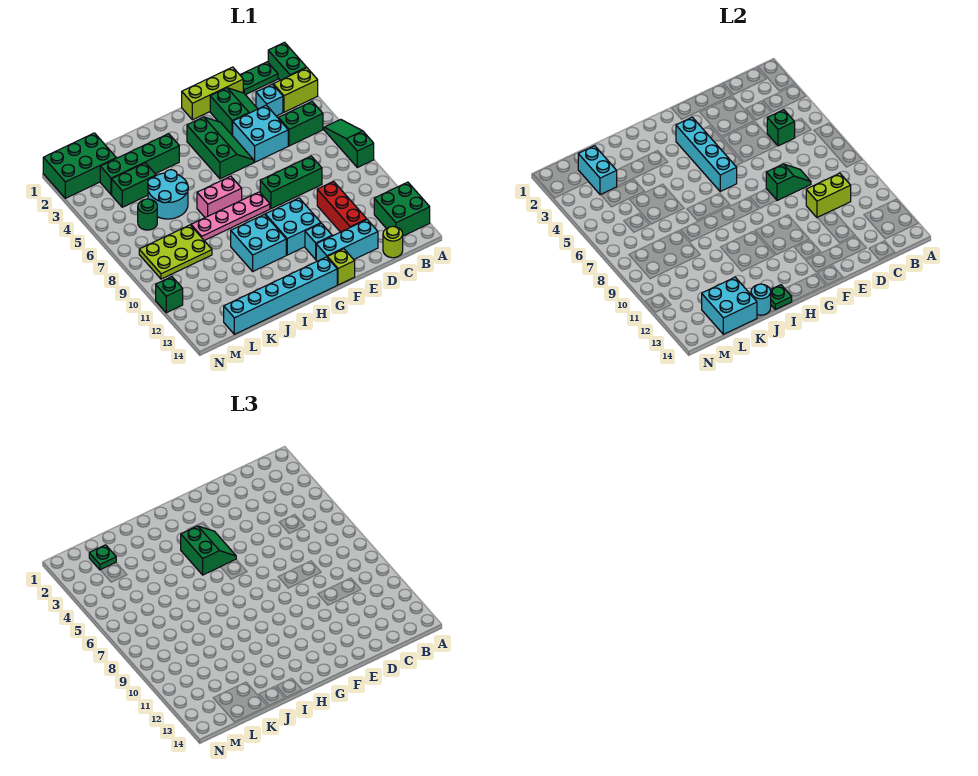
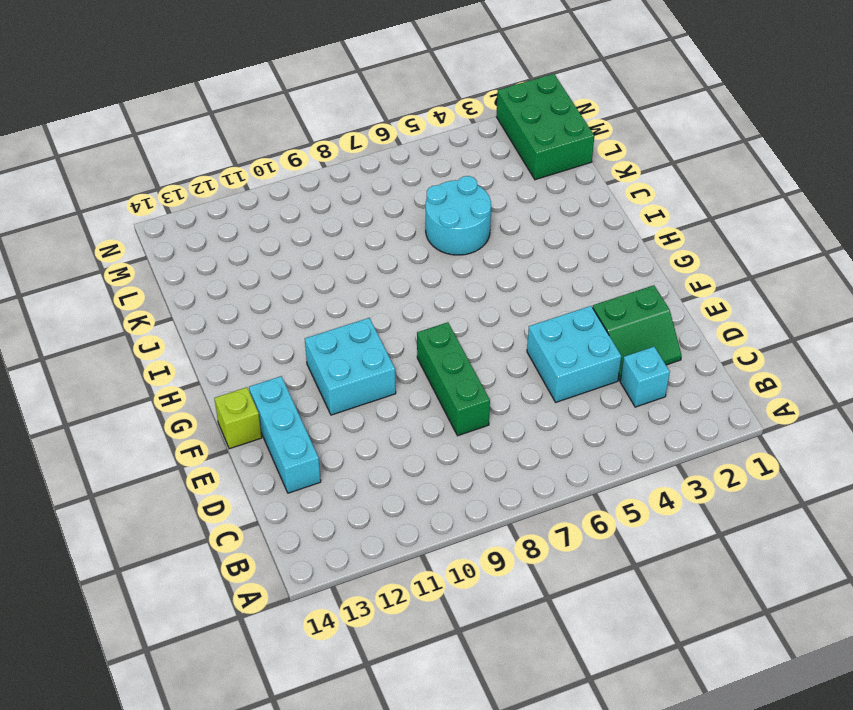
none -> green brick A1:A2 level 1
none -> lime brick A3:B3 level 1
none -> green slope A6:A8 level 1 top 8
none -> green brick A12:B13 level 1

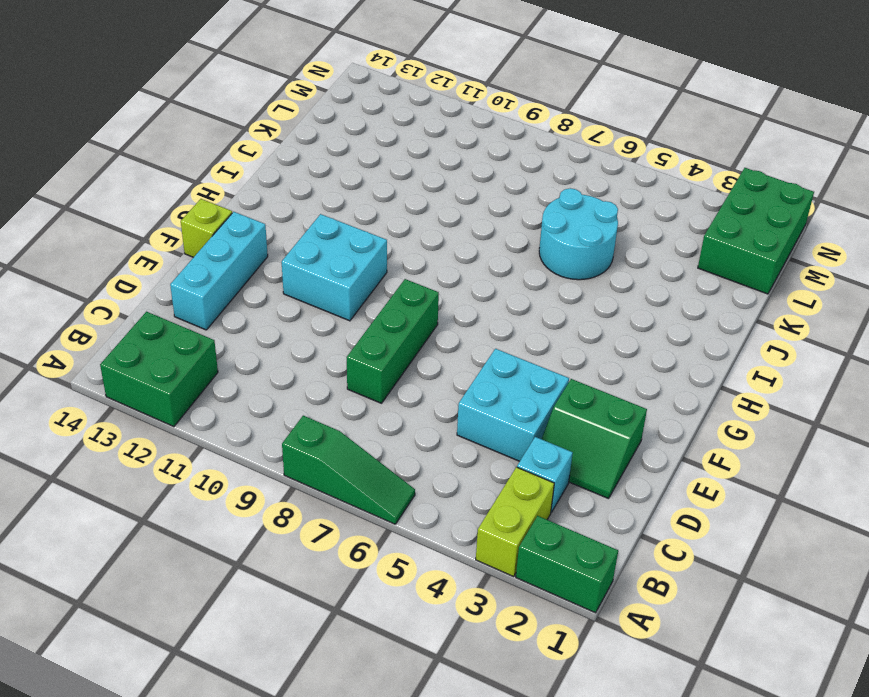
none -> green plate B1:C1 level 1
none -> green brick B5:C5 level 1
none -> lime round brick C14 level 1
none -> lime brick D1:F1 level 1

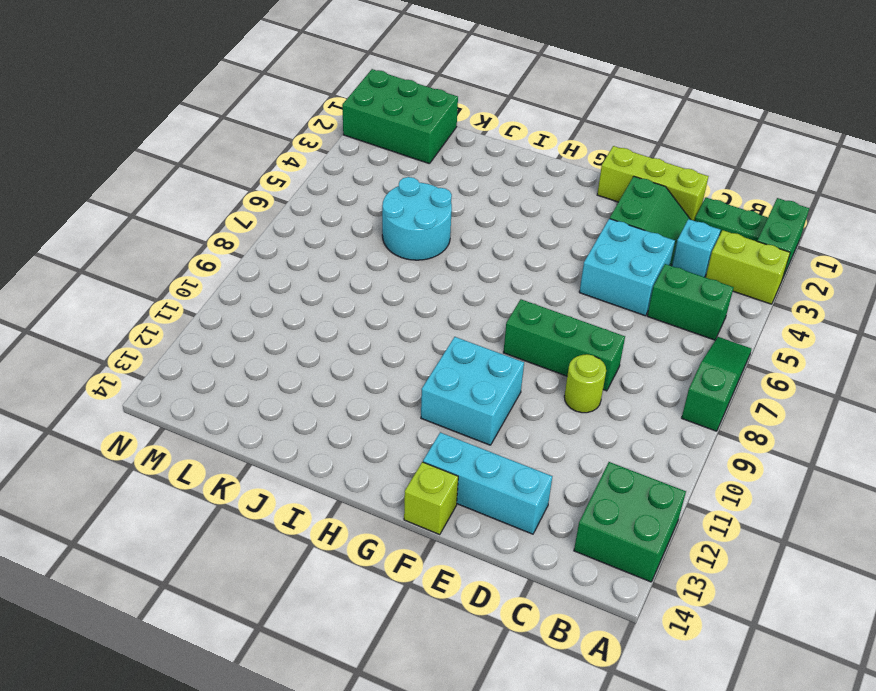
lime round brick D9 level 1 -> lime round brick C14 level 1
none -> red brick D10:D12 level 1
none -> green slope F3:G5 level 1 top G
none -> cyan brick F12 level 1
none -> pink plate G8:J8 level 1

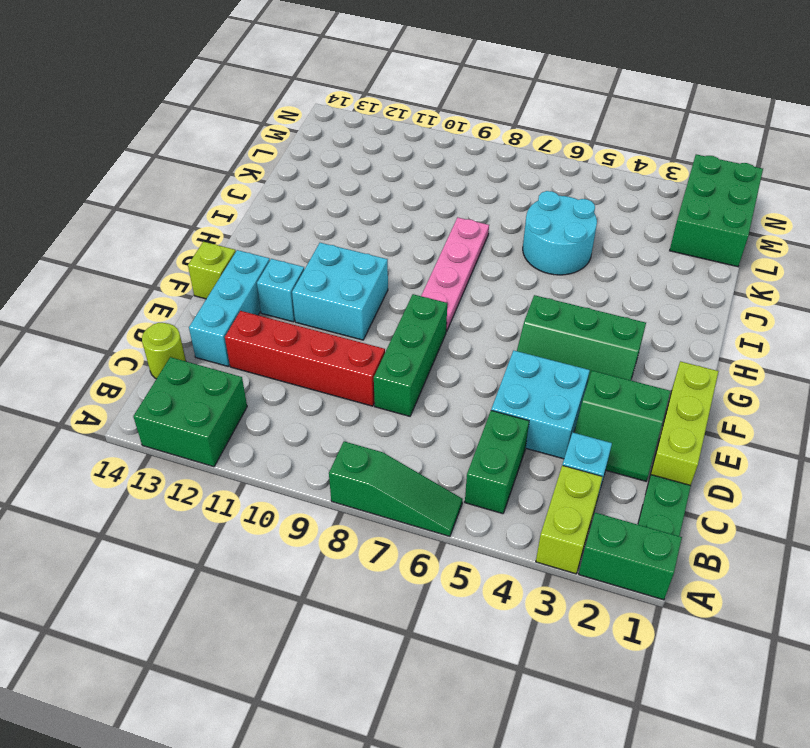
red brick D9:D12 level 1 -> red brick D10:D12 level 1
none -> cyan brick G14:L14 level 1
none -> pink brick H7:I7 level 1
none -> cyan brick H10:I11 level 1
none -> green brick I3:L3 level 1

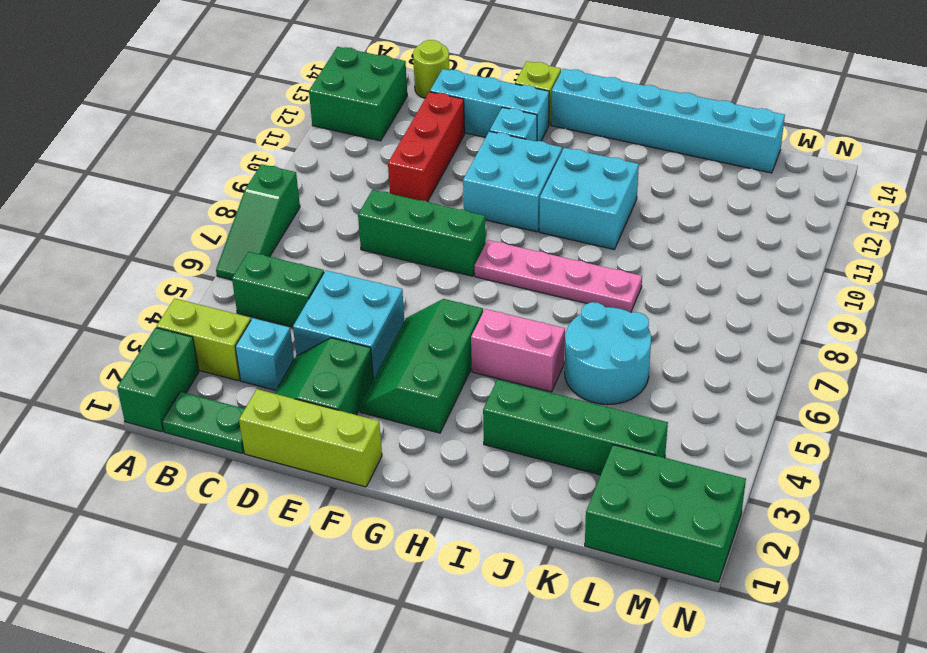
pink brick H5:I5 level 1 -> pink brick H7:I7 level 1
none -> green brick K4:L4 level 1
none -> lime plate K8:M9 level 1
none -> green round brick L6 level 1
none -> green brick N11 level 1

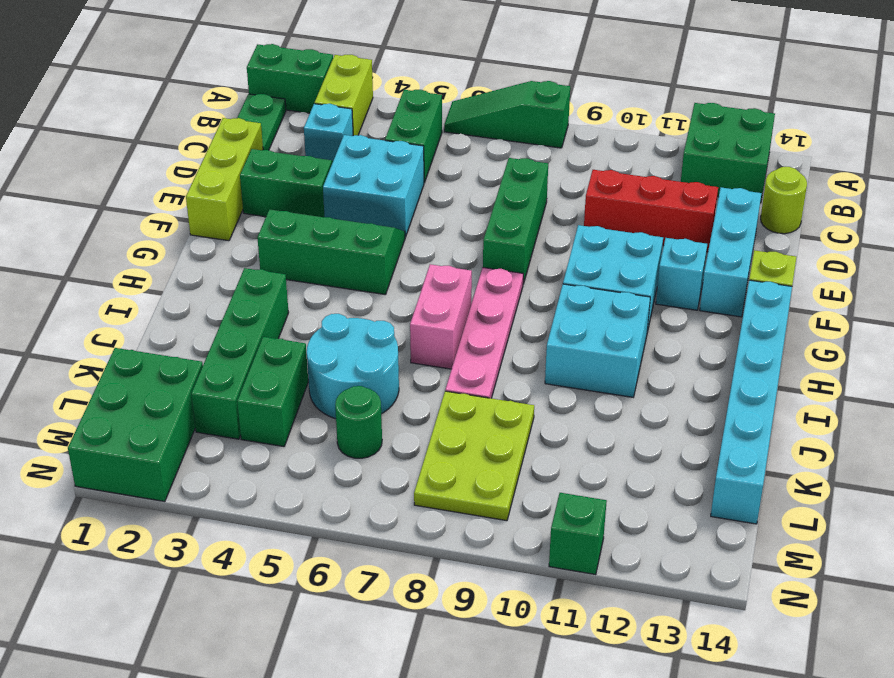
none -> green brick C5 level 2
none -> lime brick C10:D10 level 2
none -> green slope D8:E8 level 2 top E
none -> cyan brick G3:G6 level 2

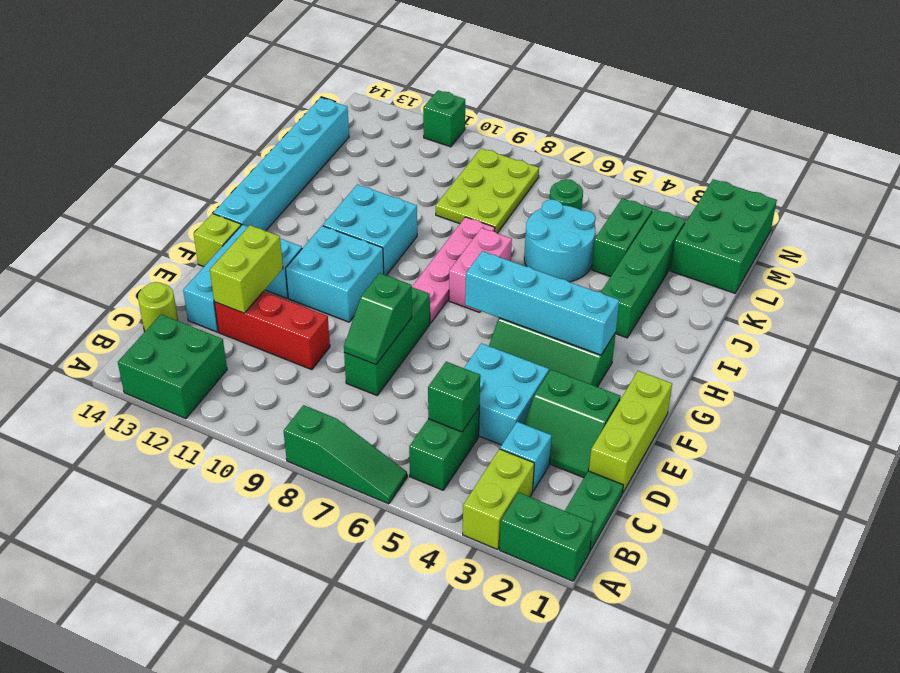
lime brick D12:E12 level 2 -> lime brick C10:D10 level 2
none -> green plate I14 level 2
none -> cyan round brick J14 level 2
none -> cyan brick K13:L14 level 2
none -> cyan brick L2:L3 level 2

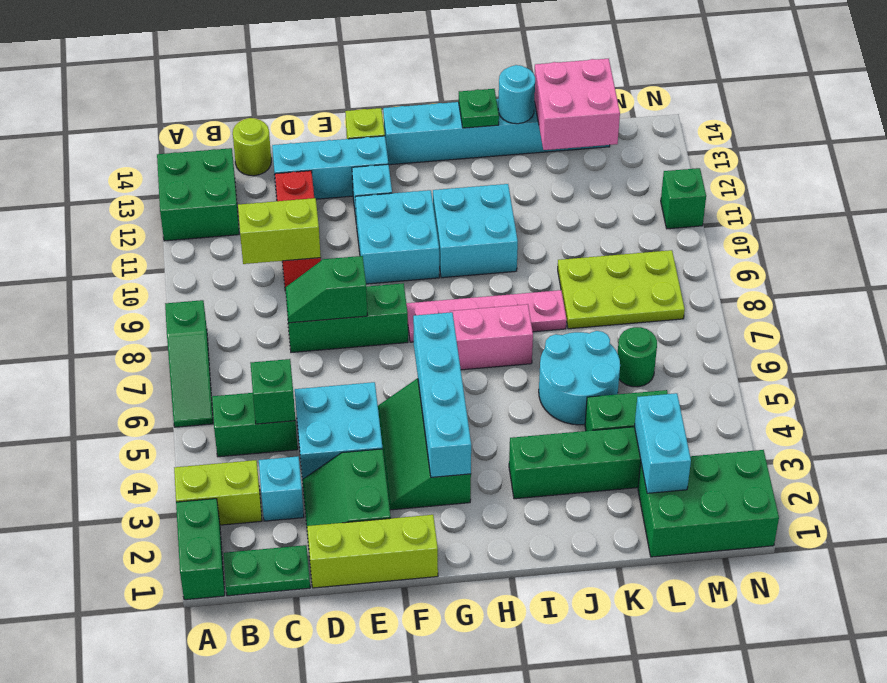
pink brick K13:L14 level 2 -> cyan brick K13:L14 level 2
none -> green slope G4:H5 level 3 top H
none -> green plate L2 level 3

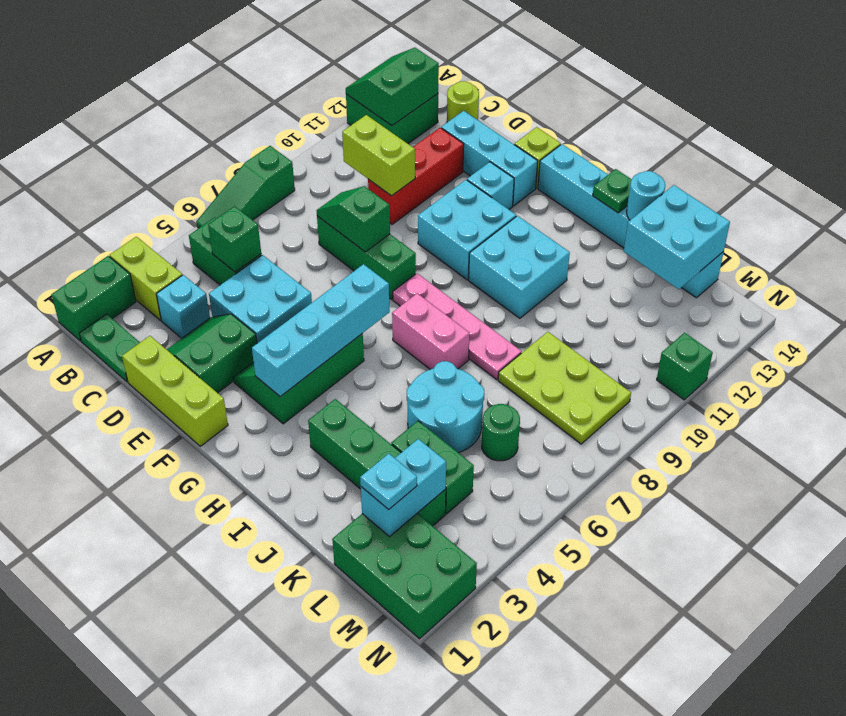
green slope A12:B13 level 2 top B -> green slope G4:H5 level 3 top H
cyan plate L2 level 3 -> green plate L2 level 3

